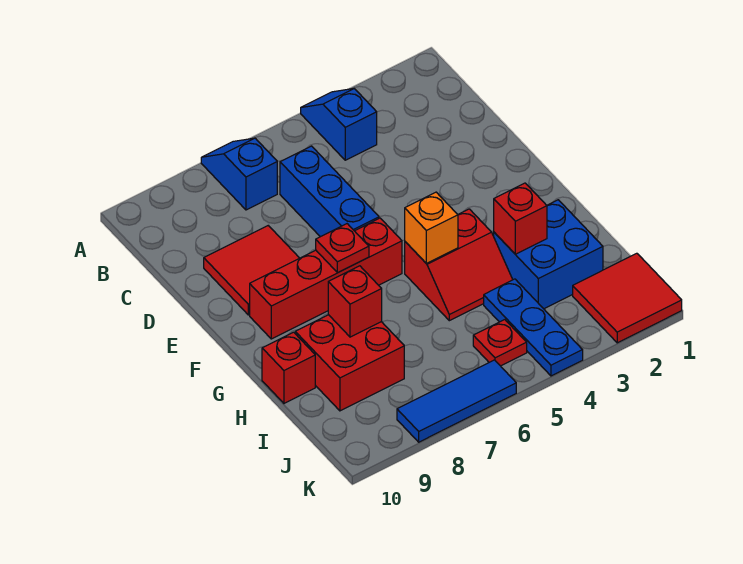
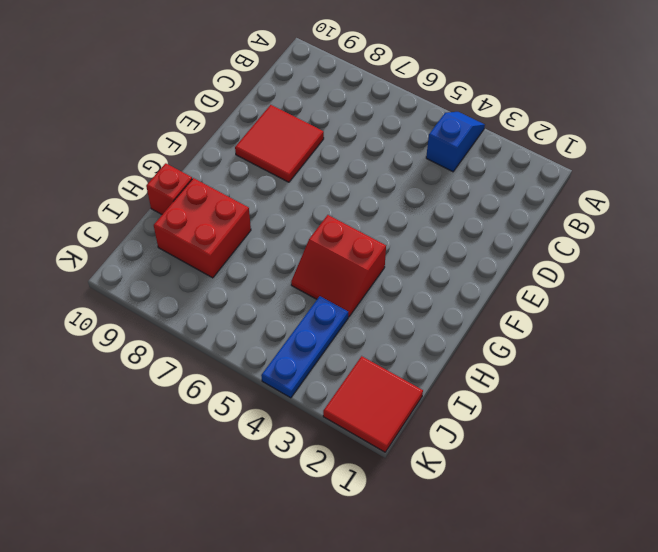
none -> blue slope A7:B7 level 1 top B
none -> blue brick C6:E6 level 1
none -> red brick F6:F9 level 1

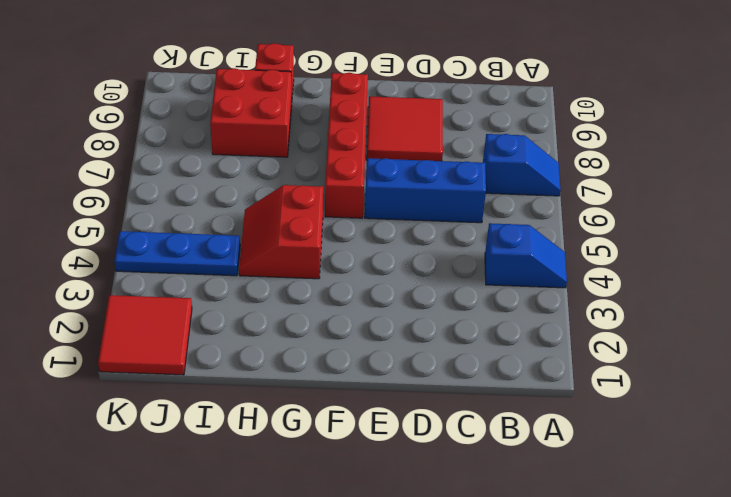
none -> blue brick H2:I3 level 1
none -> red plate J5 level 1
none -> blue tile K6:K8 level 1

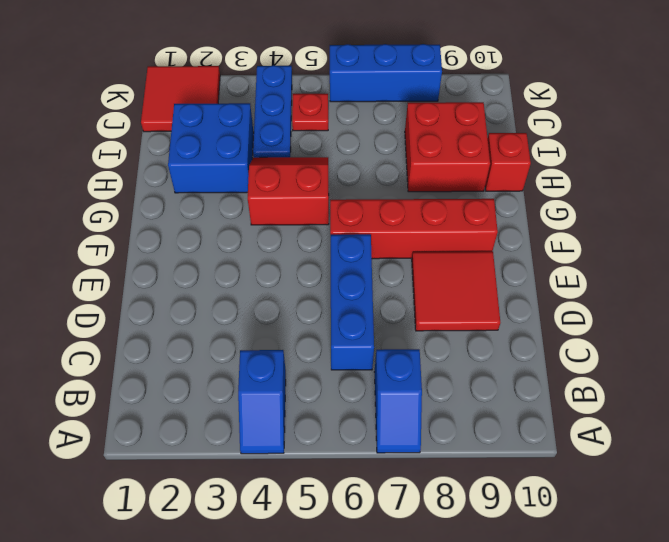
blue brick K6:K8 level 1 -> blue tile K6:K8 level 1
none -> red plate F7 level 2
none -> orange brick G5 level 2
none -> red brick H3 level 2

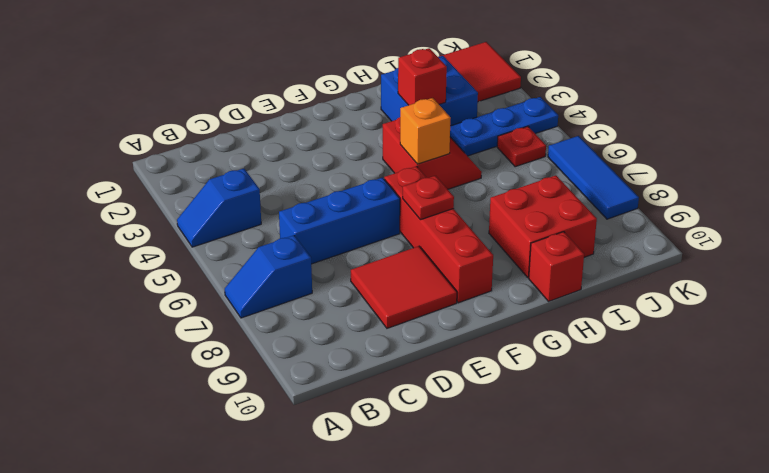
none -> red brick H8 level 2

